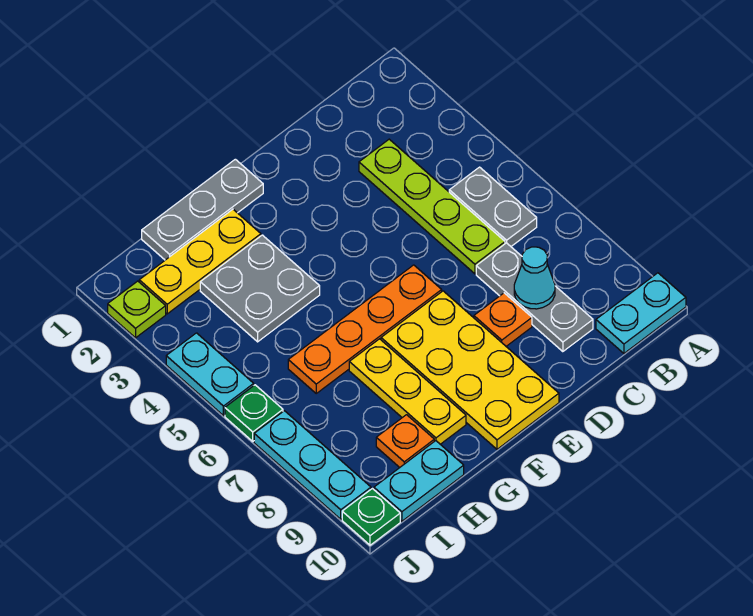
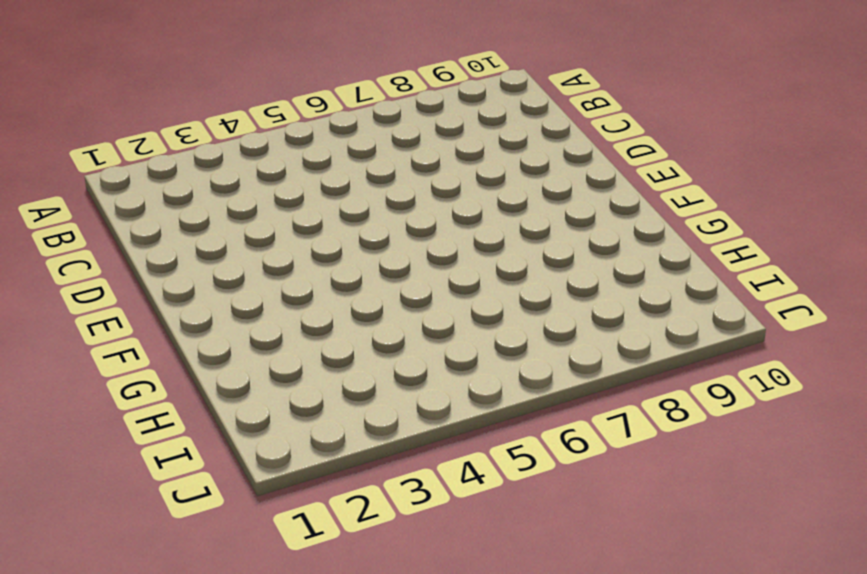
none -> cyan plate A10:B10 level 1
none -> grey plate B5:B6 level 1
none -> lime plate C3:C6 level 1

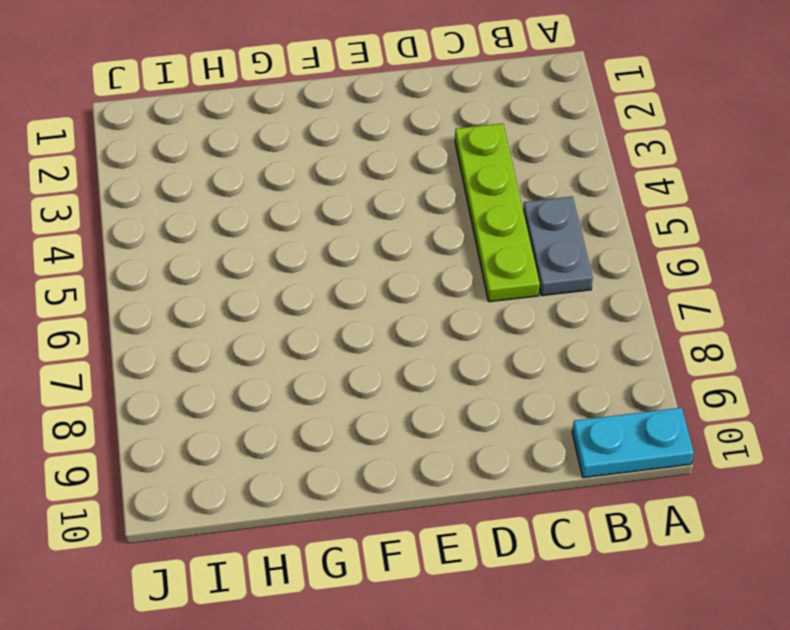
none -> grey plate C7:C9 level 1
none -> orange plate D8 level 1
none -> orange plate E6:H6 level 1

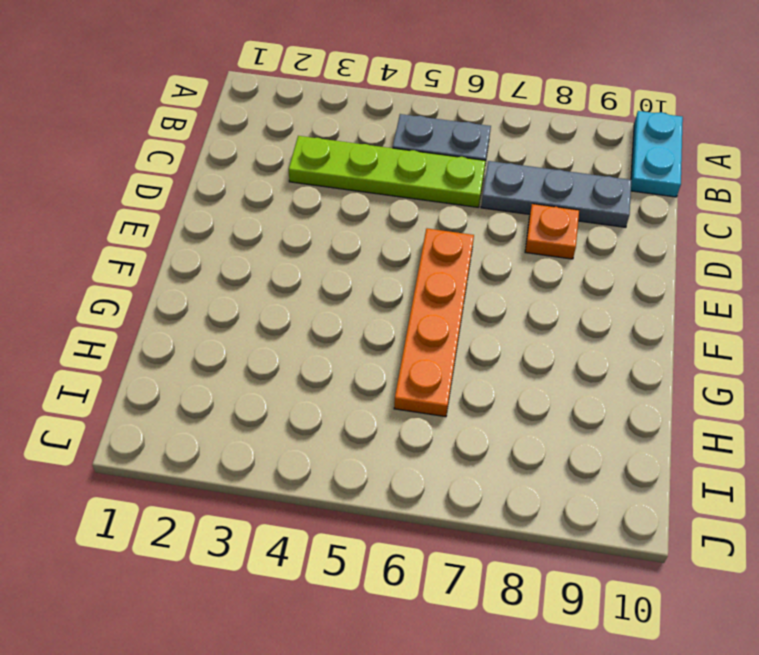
none -> yellow plate E7:F10 level 1
none -> grey plate F1:H1 level 1
none -> yellow plate G2:I2 level 1

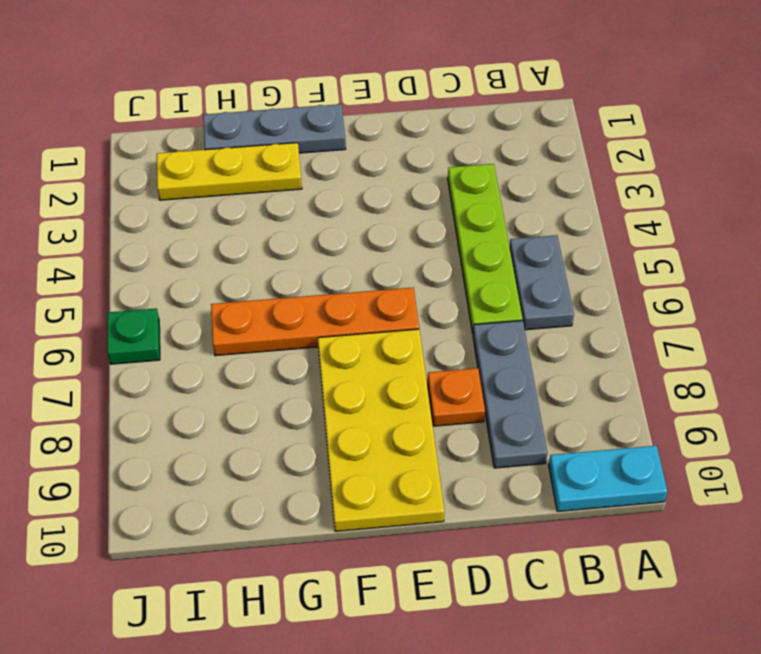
none -> grey plate G3:H4 level 1
none -> yellow plate G7:G9 level 1
none -> orange plate H9 level 1

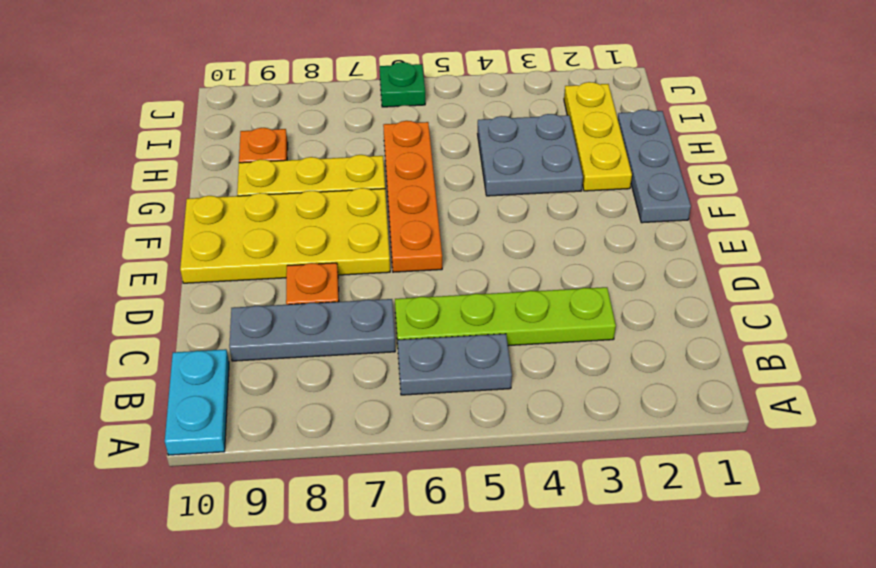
none -> cyan plate H10:I10 level 1
none -> lime plate J2 level 1
none -> cyan plate J4:J5 level 1

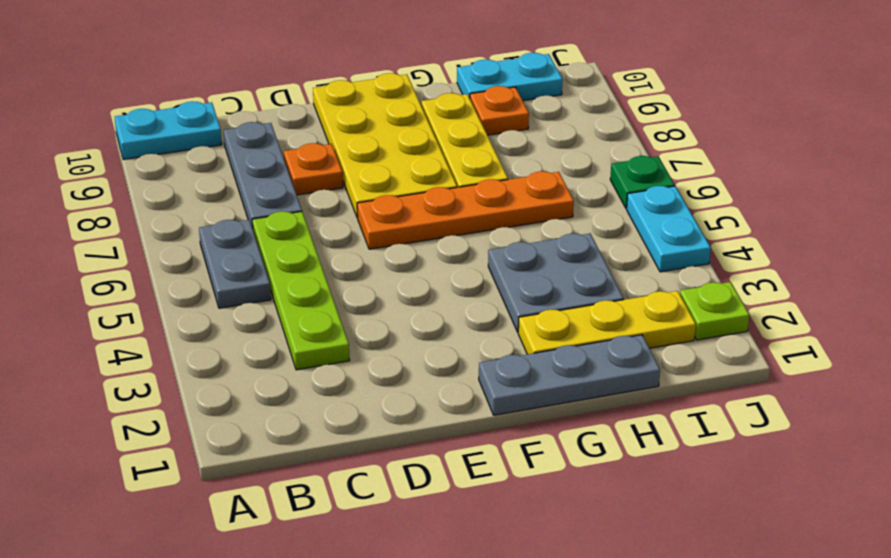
none -> cyan plate J7:J9 level 1
none -> green plate J10 level 1
none -> cyan cone C8 level 2

